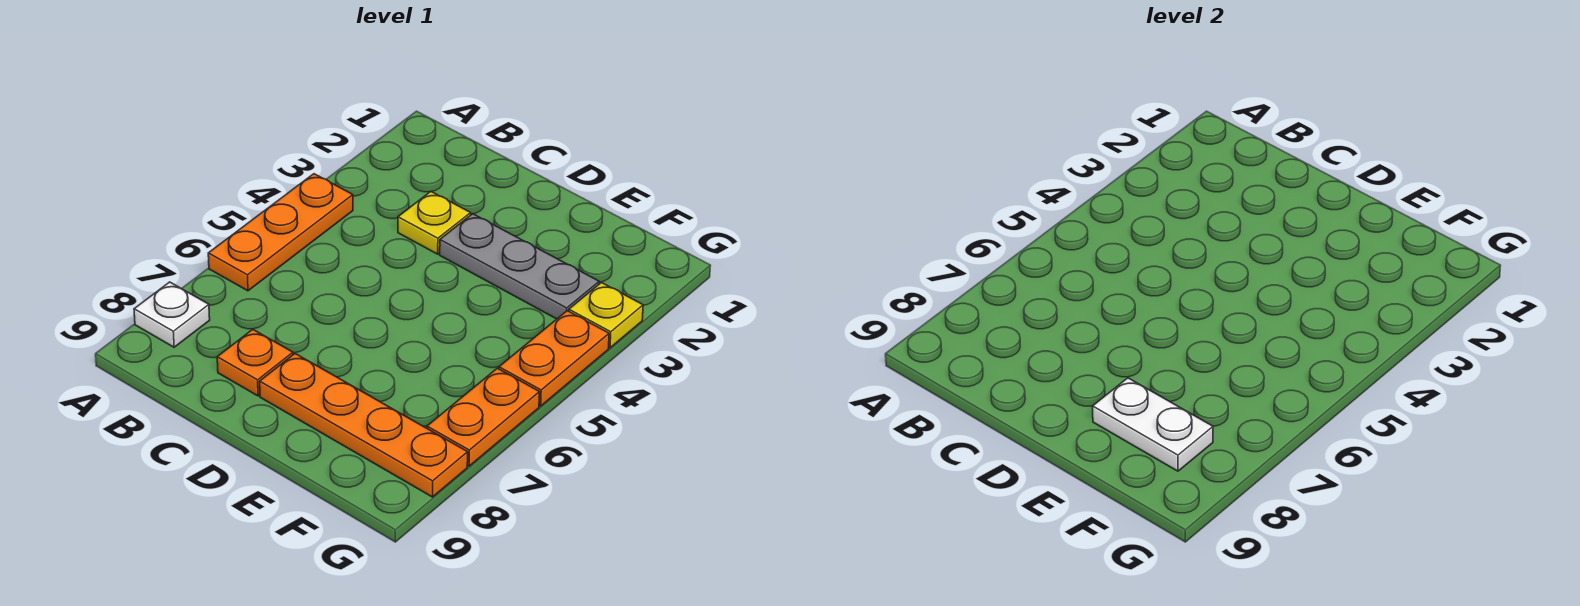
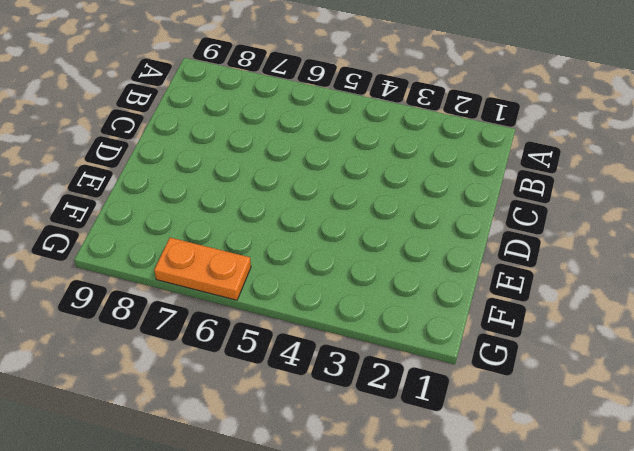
none -> orange plate A4:A6 level 1
none -> white plate A8 level 1

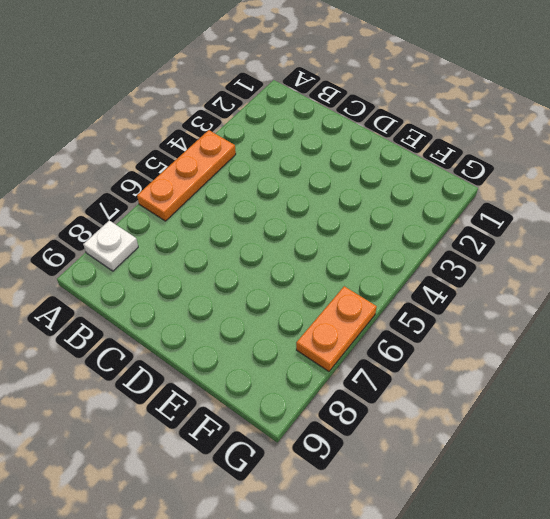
none -> yellow plate C3 level 1
none -> orange plate C8 level 1

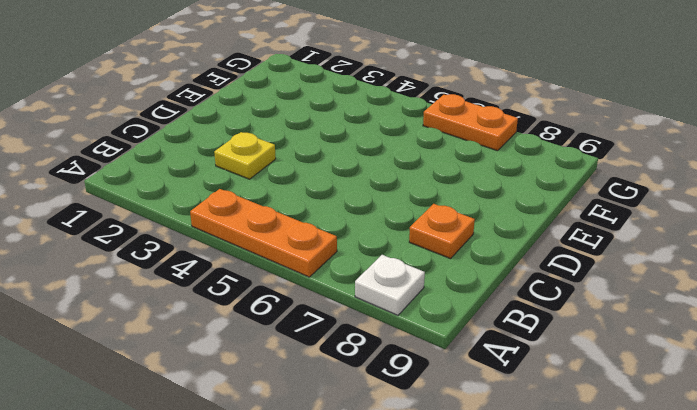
none -> grey plate D3:F3 level 1
none -> orange plate D8:G8 level 1

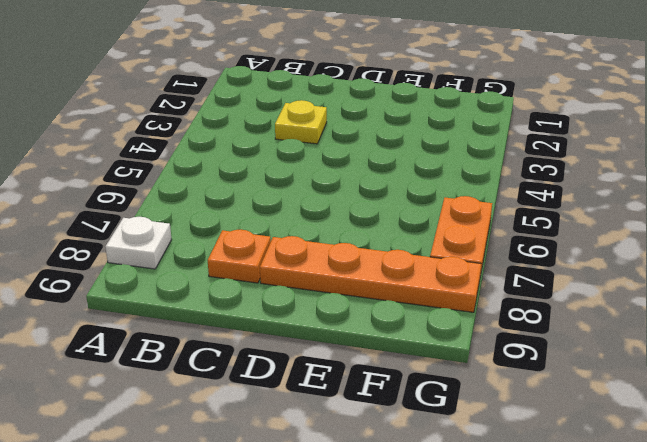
none -> orange plate A4:A6 level 1
none -> grey plate D3:F3 level 1

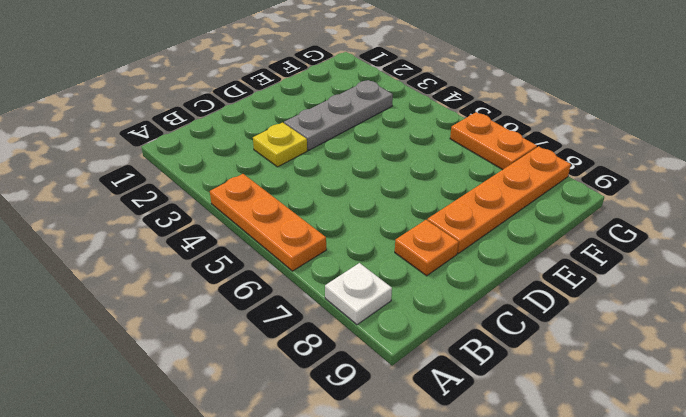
none -> yellow plate G3 level 1
none -> orange plate G4:G5 level 1

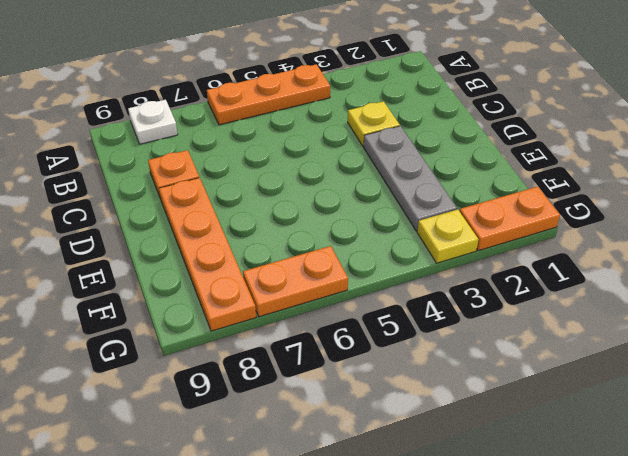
orange plate G1:G2 level 1 -> orange plate G4:G5 level 1
none -> white plate E8:F8 level 2

